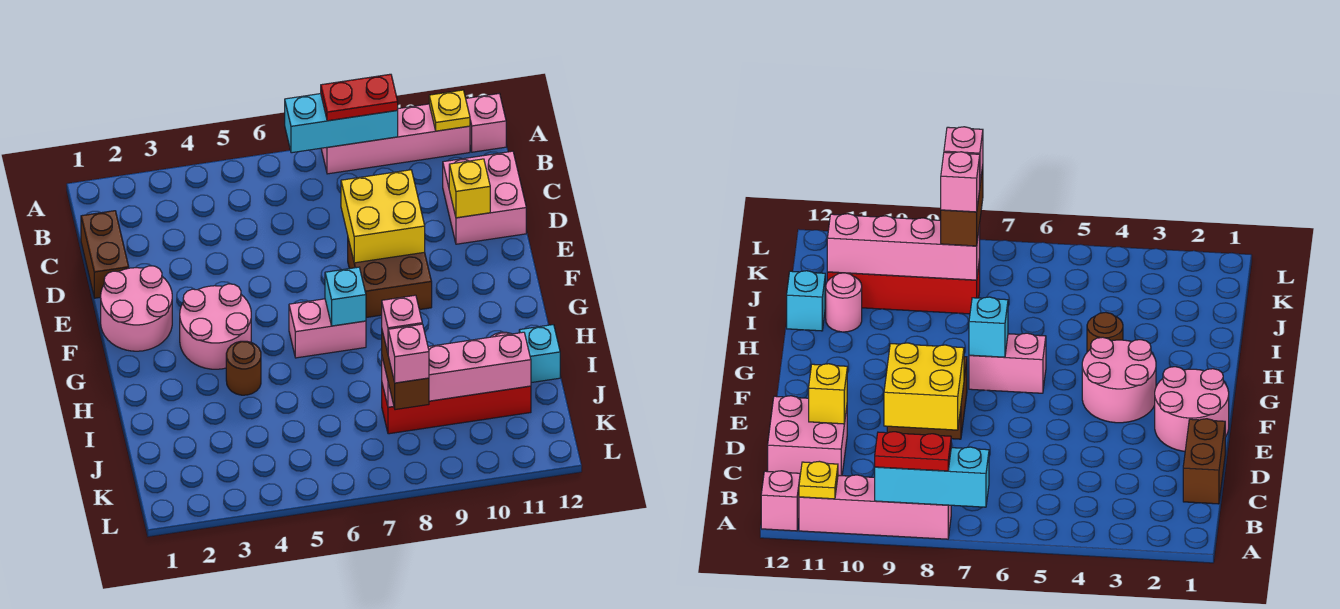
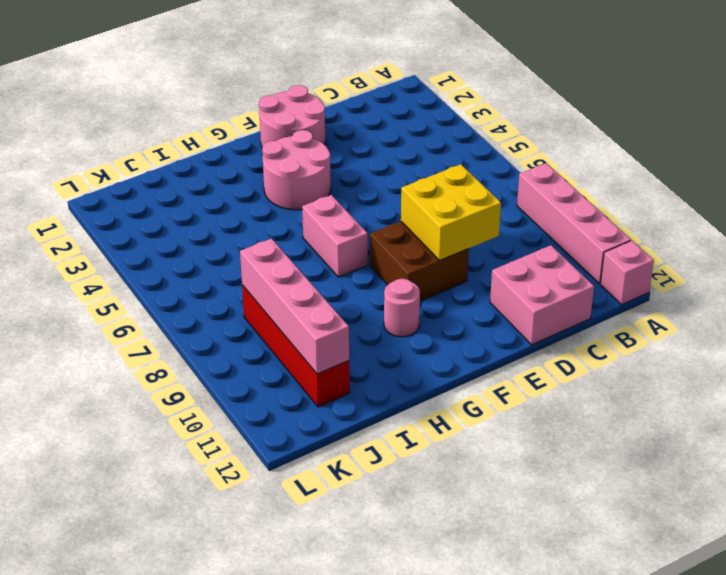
pink round brick G10 level 1 -> pink round brick I11 level 1
none -> brown brick C1:D1 level 1
none -> brown round brick H4 level 1
none -> cyan brick I12 level 1

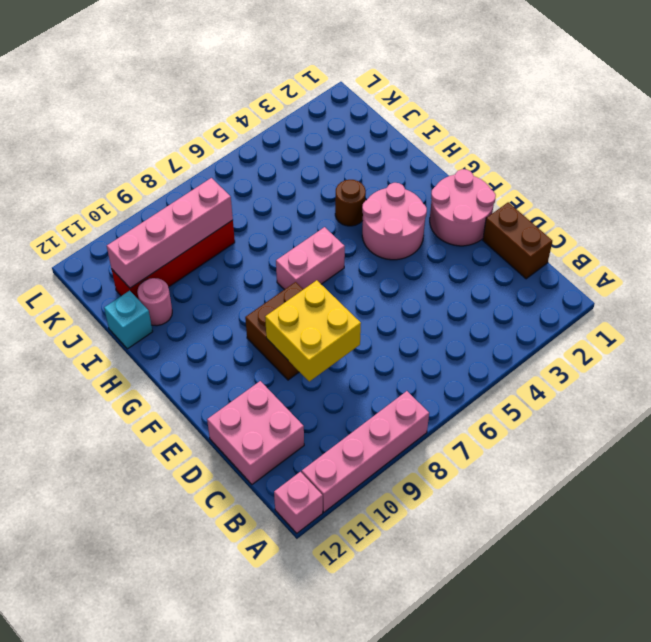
none -> cyan brick A7:A9 level 2
none -> yellow plate A11 level 2
none -> yellow brick D11 level 2

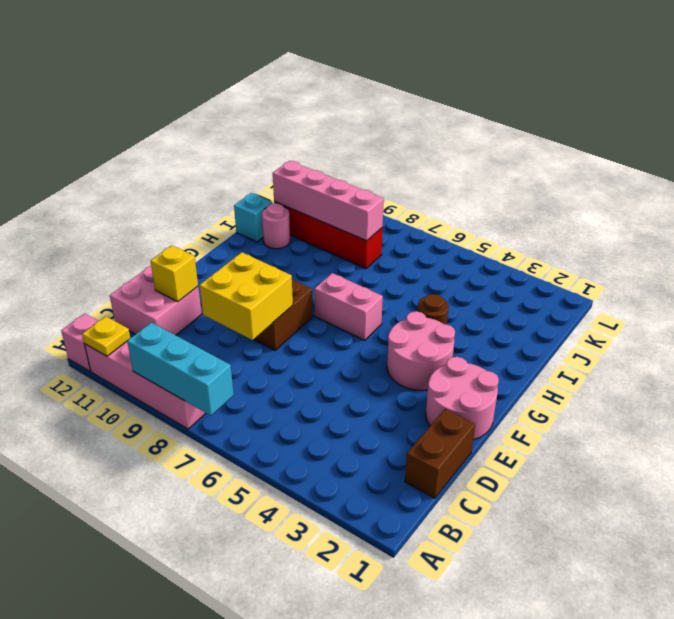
none -> cyan brick G7 level 2
none -> red plate A8:A9 level 3
none -> brown brick J8:K8 level 3

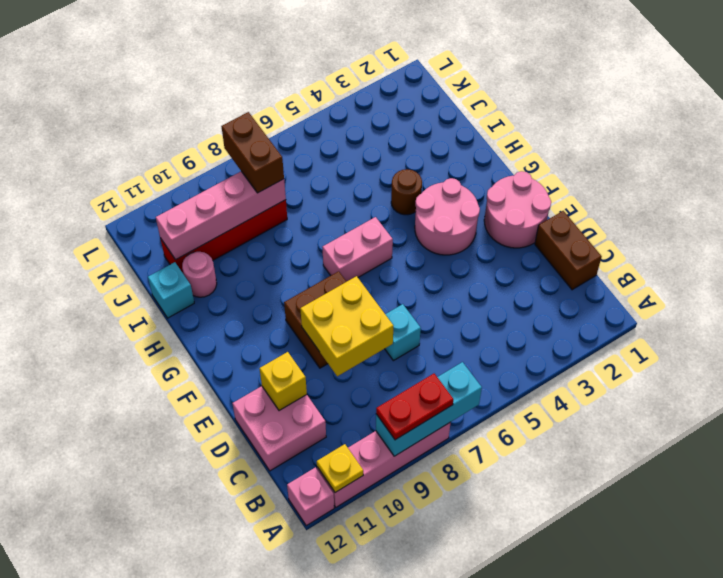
cyan brick D7 level 1 -> cyan brick G7 level 2
none -> pink brick J8 level 4
none -> pink brick K8 level 4

